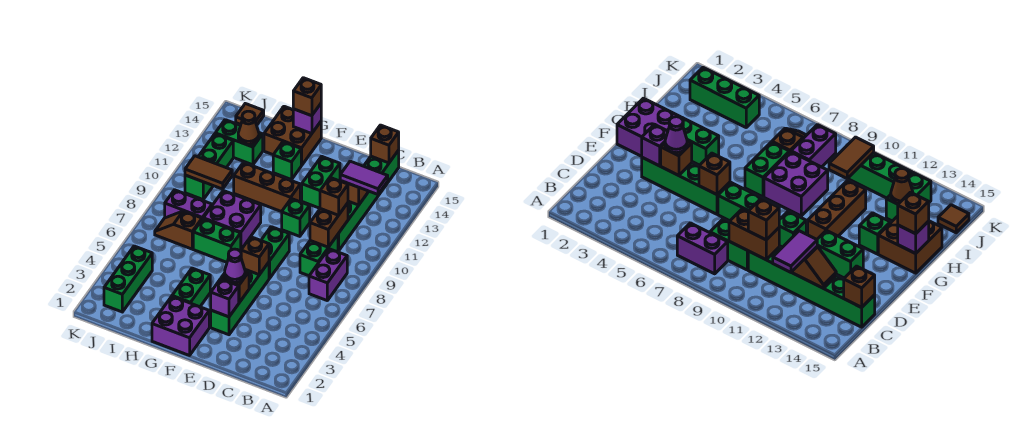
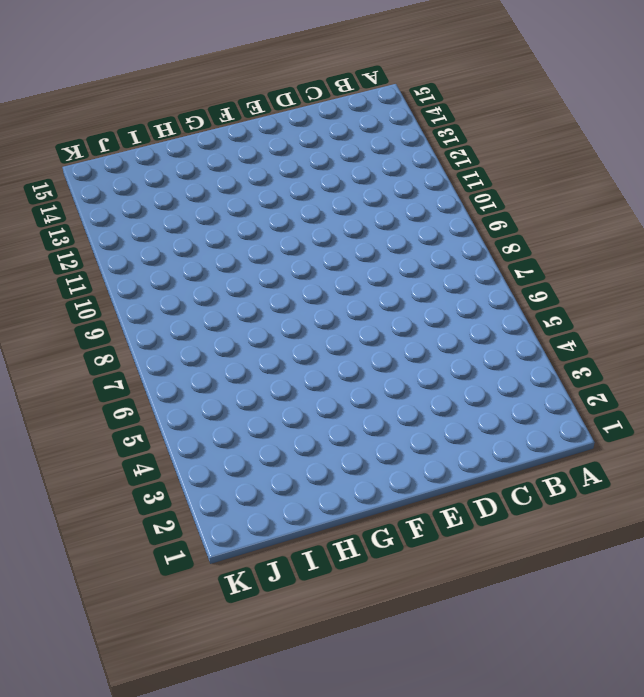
none -> purple brick B7:B8 level 1
none -> green brick C8:C9 level 1
none -> green brick C10:C15 level 1
none -> green brick E3:E6 level 1

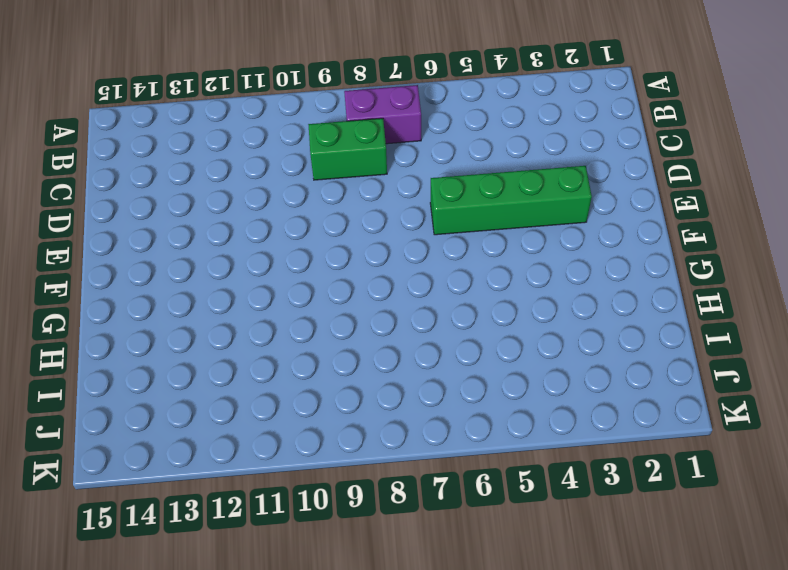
none -> green brick C10:C15 level 1
none -> green brick E7:E8 level 1
none -> green brick E10 level 1
none -> green brick E12:E13 level 1

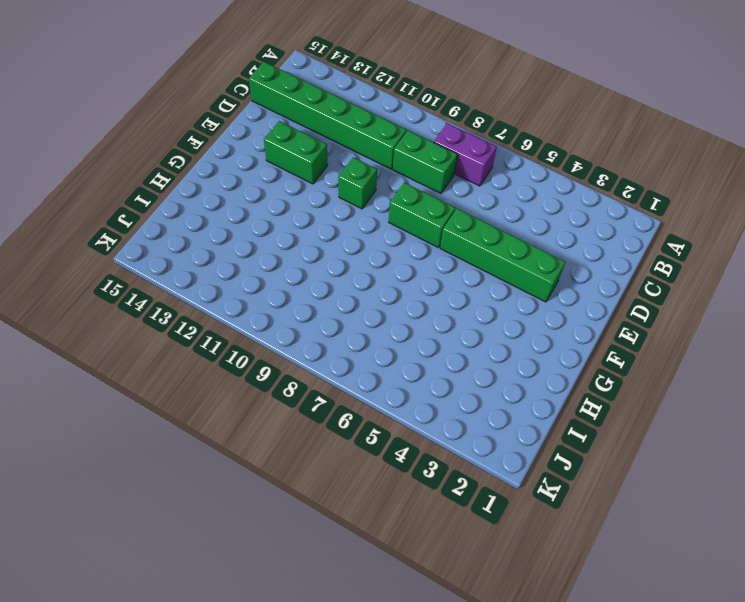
none -> purple brick F1:G2 level 1
none -> brown brick F11:H11 level 1
none -> green brick G3:G4 level 1
none -> green brick G7:H7 level 1

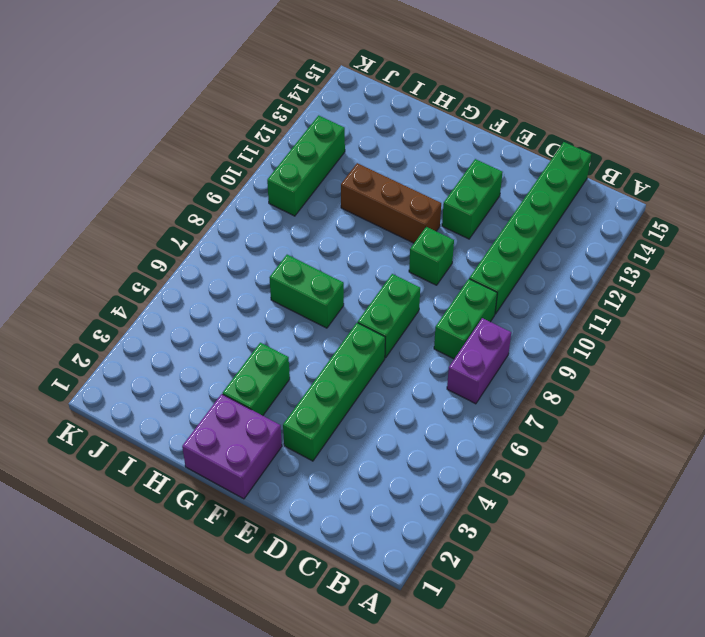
none -> purple brick G8:H9 level 1
none -> green brick G13 level 1
none -> brown brick G14:H15 level 1
none -> brown slope I7:J7 level 1 top I

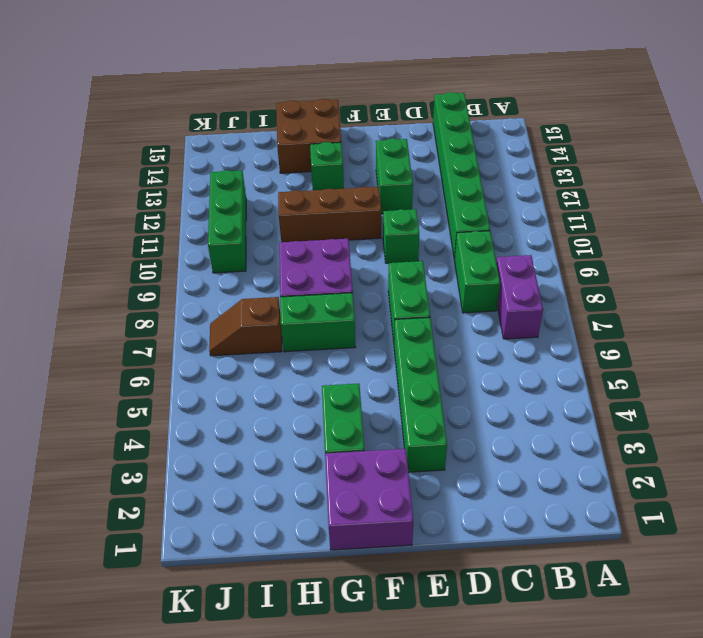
none -> purple brick I8:J8 level 1
none -> green brick I13:J13 level 1
none -> green brick J2:J4 level 1
none -> brown tile J15 level 1

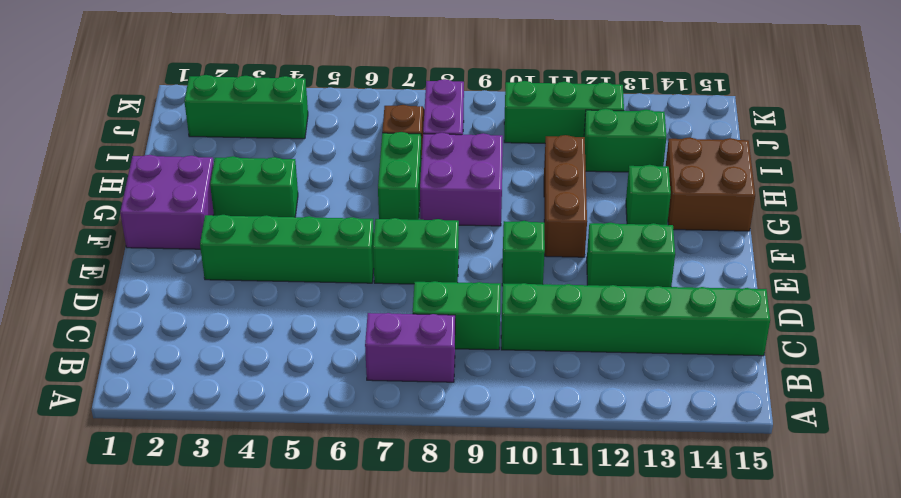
green brick I12:I13 level 1 -> green brick I13:J13 level 1
none -> brown tile J15 level 1
none -> brown brick C9:C10 level 2
none -> brown slope C12:C13 level 2 top 12
none -> brown brick C15 level 2

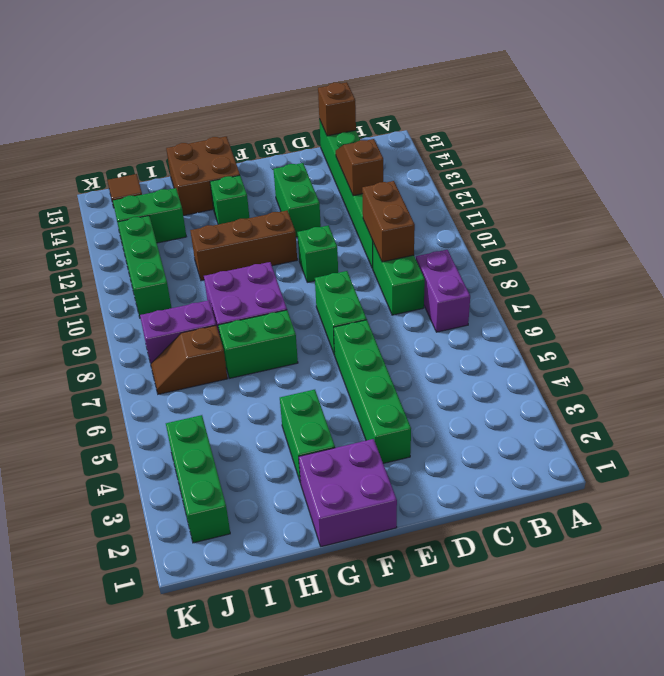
none -> purple brick E3 level 2
none -> brown brick E4 level 2
none -> brown brick E6 level 2
none -> purple brick G15 level 2

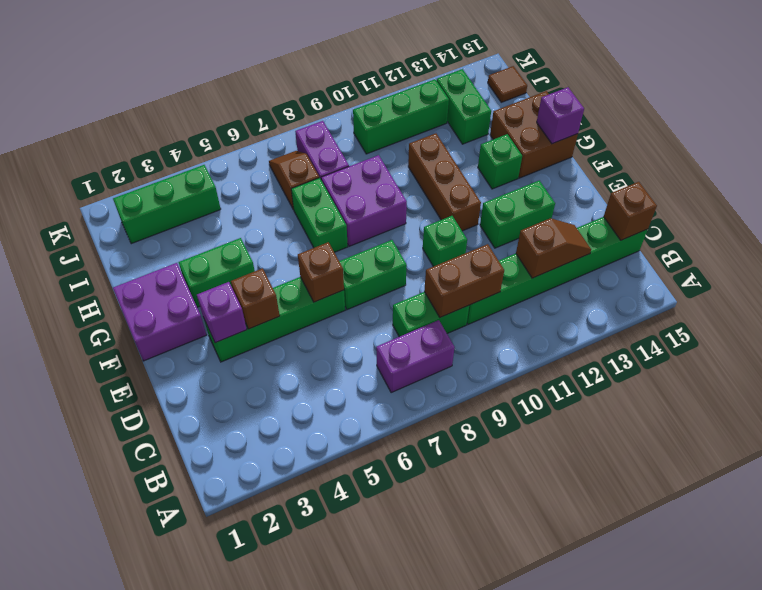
none -> brown tile I10:J10 level 2
none -> brown cone I13 level 2
none -> purple tile B12:C12 level 3
none -> brown brick C10 level 3

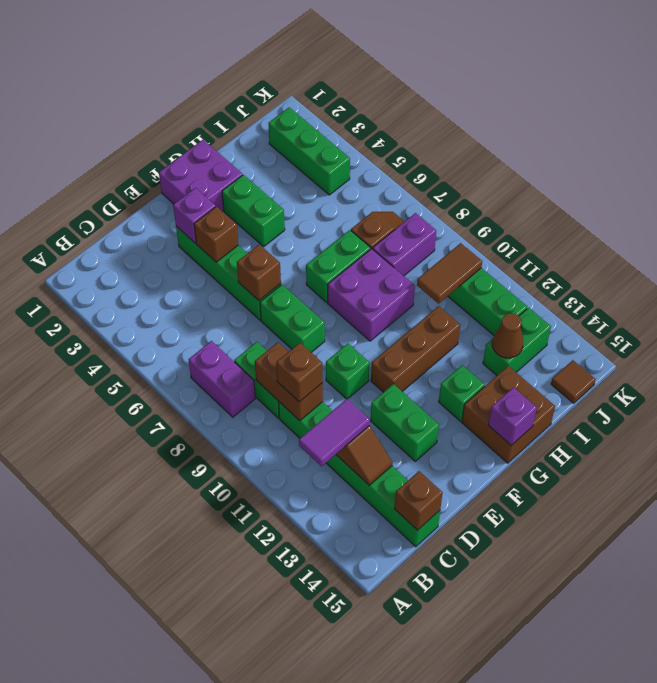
none -> purple cone E4 level 3
none -> brown brick G15 level 3

